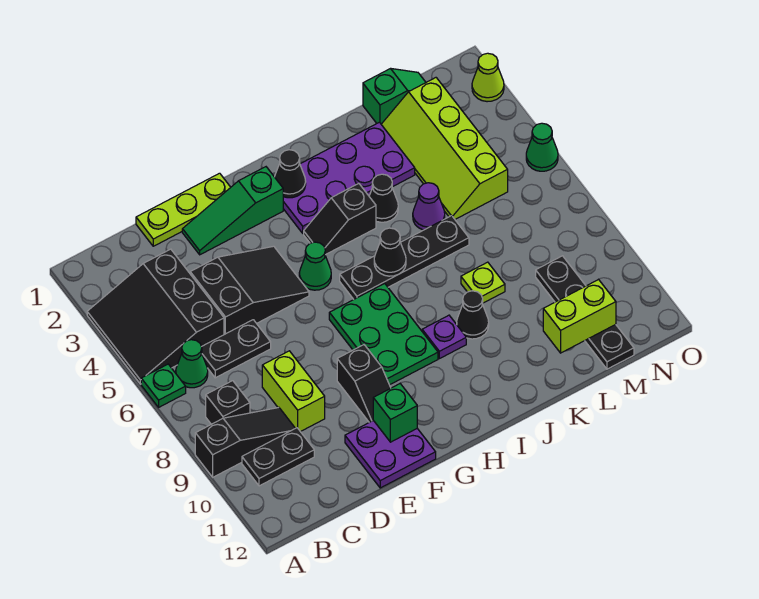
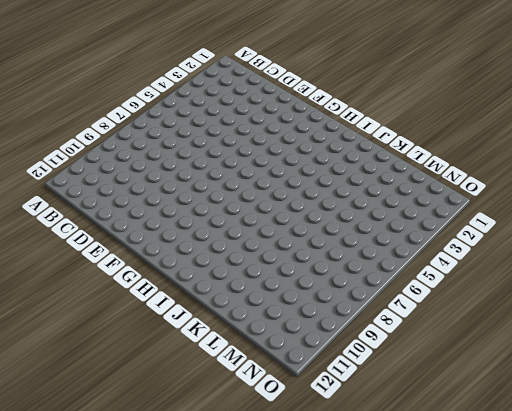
none -> black slope A3:C5 level 1 top C
none -> green plate A6 level 1
none -> black slope A9:C9 level 1 top A
none -> green cone B6 level 1

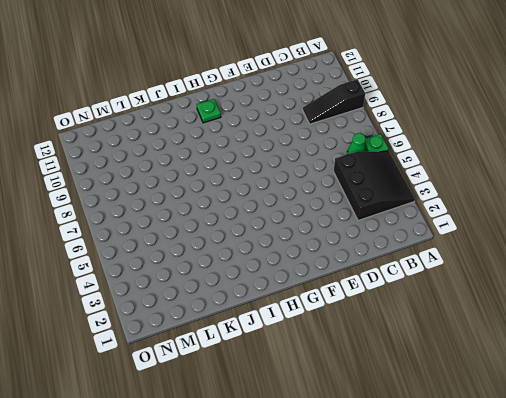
green plate H11 level 1 -> none
none -> black brick B8 level 1
none -> black plate B10:C10 level 1
none -> black plate C6:D6 level 1
none -> lime plate D1:F1 level 1

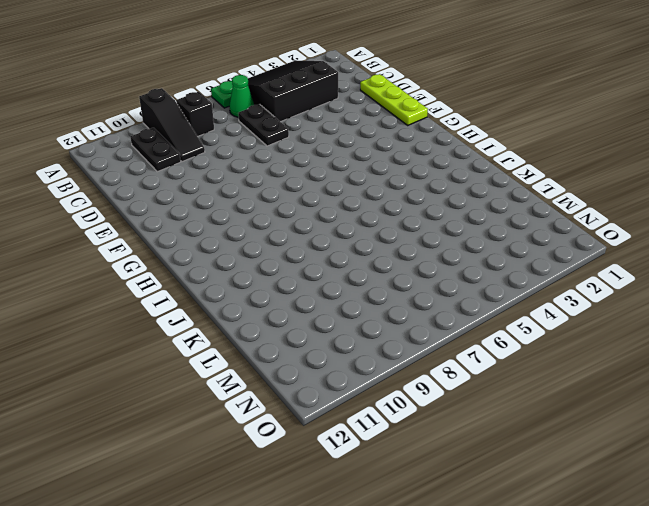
none -> black slope D4:F5 level 1 top D
none -> lime brick D8:D9 level 1
none -> green slope E2:G2 level 1 top G
none -> purple plate E11:F12 level 1

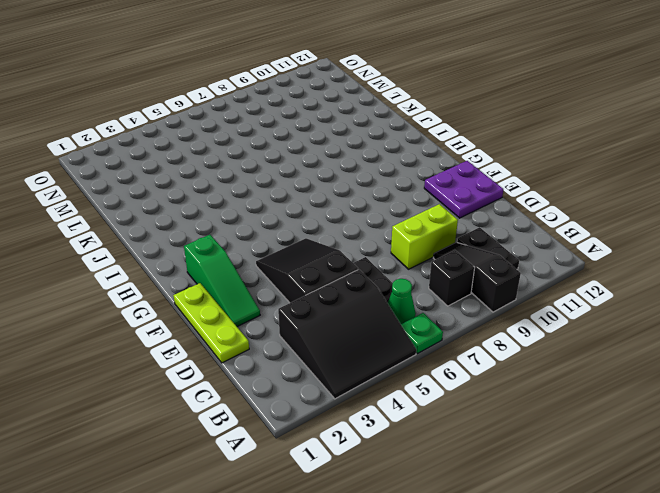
none -> black slope F9:F10 level 1 top 9
none -> green cone G5 level 1
none -> green plate G7:H9 level 1
none -> purple plate H2:K3 level 1

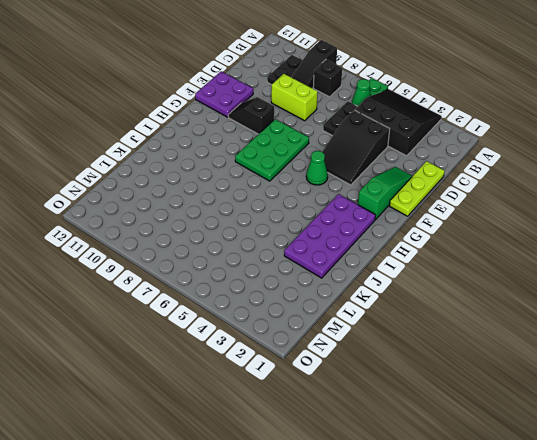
green plate F7:H8 level 1 -> green plate G7:H9 level 1
none -> black slope H4:I4 level 1 top I
none -> black plate H6:K6 level 1
none -> purple plate I9 level 1
none -> black cone J4 level 1

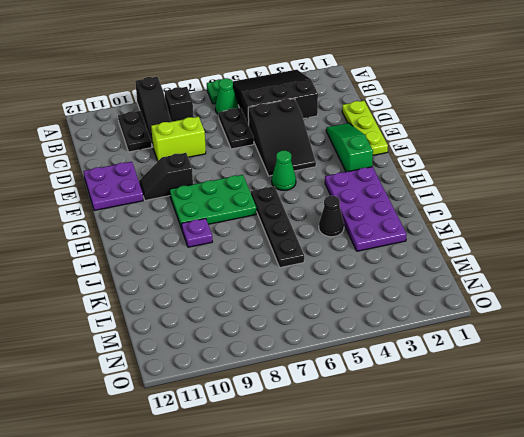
none -> black slope H4:I4 level 1 top I
none -> black cone J9 level 1
none -> purple cone K5 level 1
none -> lime plate K8 level 1

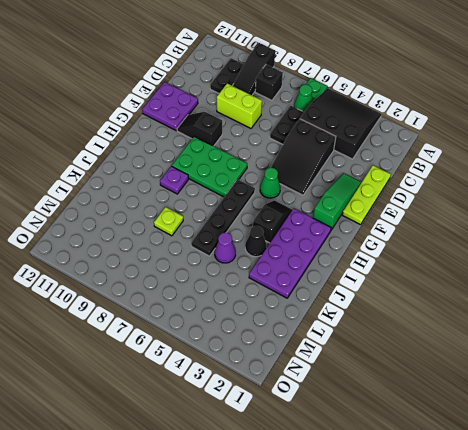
none -> black cone J9 level 1
none -> green slope L1:M1 level 1 top L
none -> lime slope L2:M5 level 1 top M
none -> black plate M9:M12 level 1

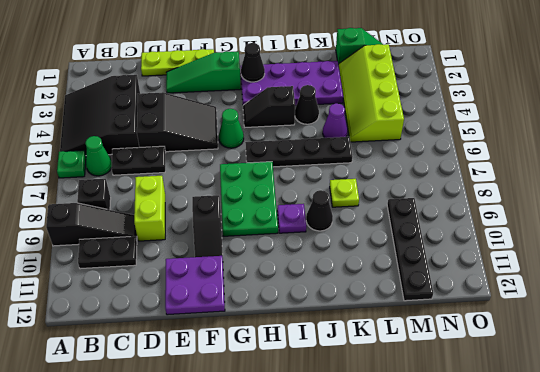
none -> lime cone O2 level 1
none -> green cone O5 level 1
none -> green brick F11 level 2
none -> black cone I6 level 2

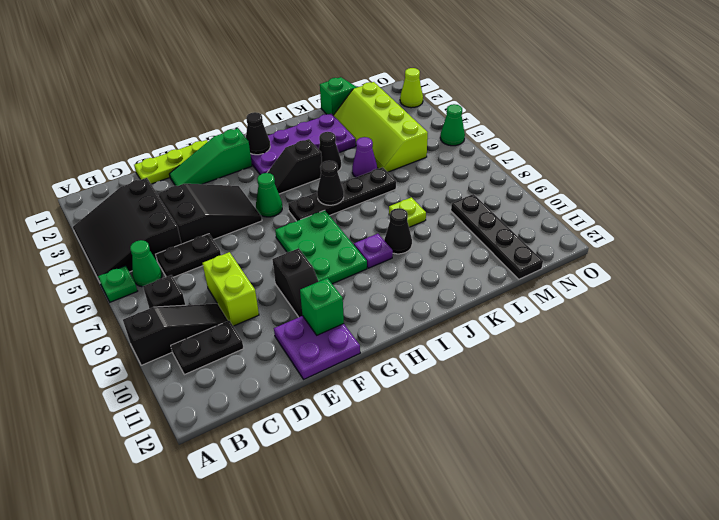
none -> lime brick L11:M11 level 2

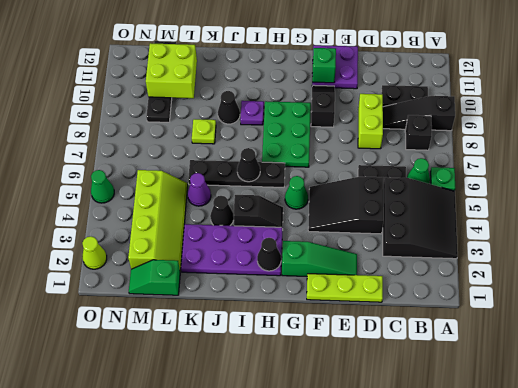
lime brick L10:M11 level 2 -> lime brick L11:M11 level 2

